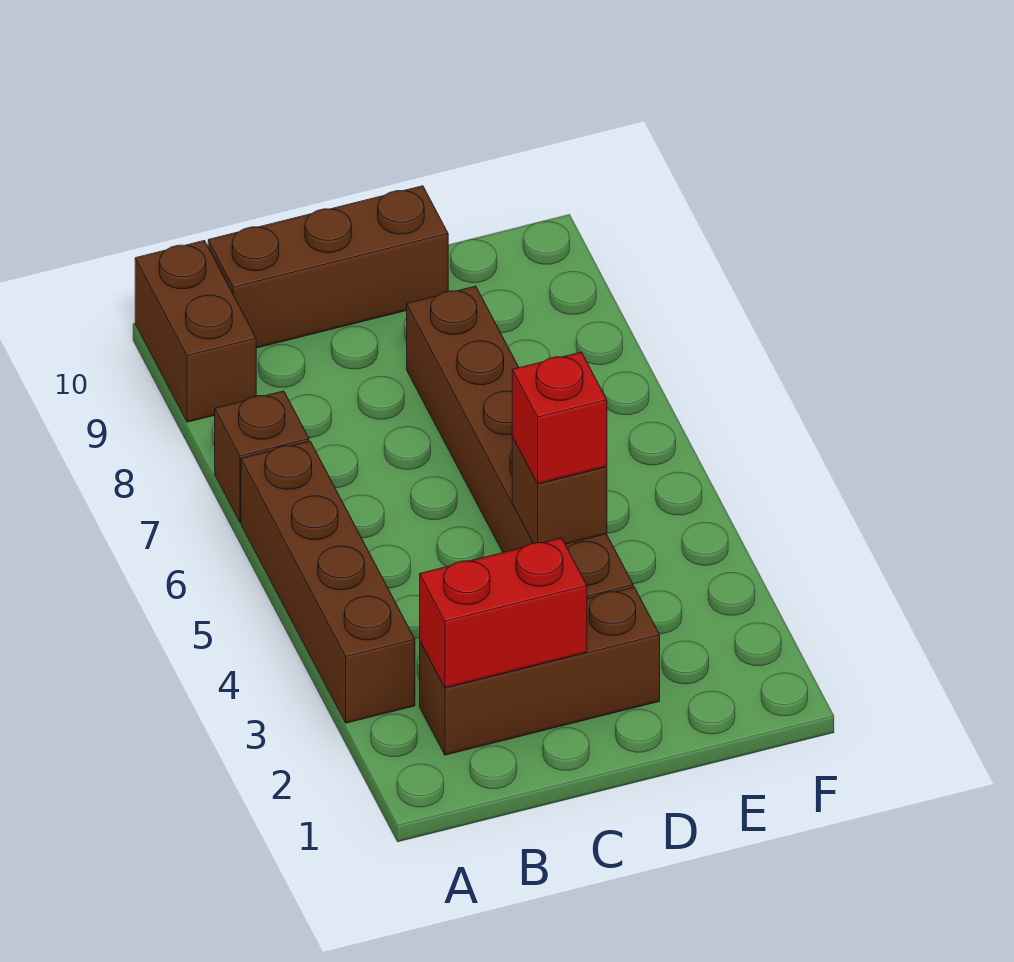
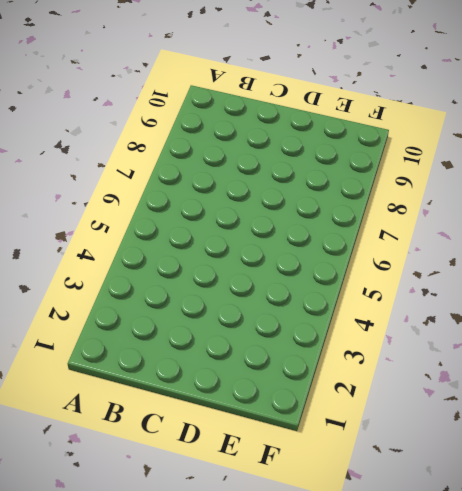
none -> brown brick A3:A6 level 1
none -> brown brick A7 level 1

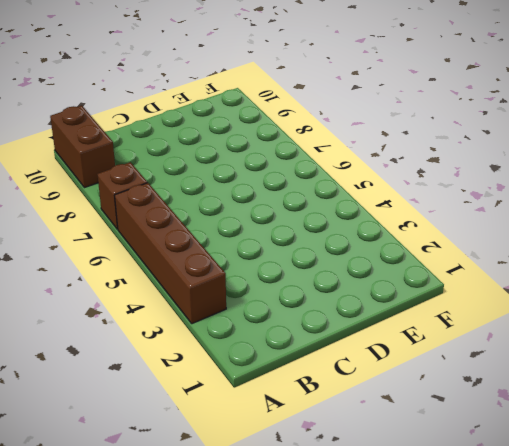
none -> brown brick B2:D2 level 1
none -> brown brick B10:D10 level 1

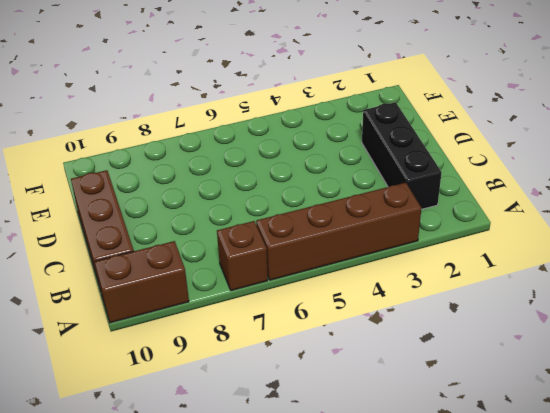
black brick B2:D2 level 1 -> brown brick B2:D2 level 1
none -> brown brick D3:D8 level 1
none -> red brick B2:C2 level 2

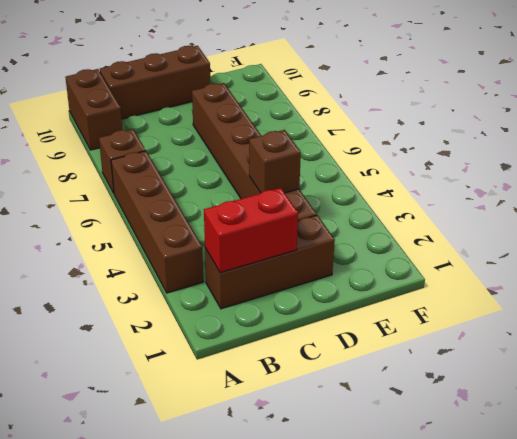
none -> red brick D4 level 3

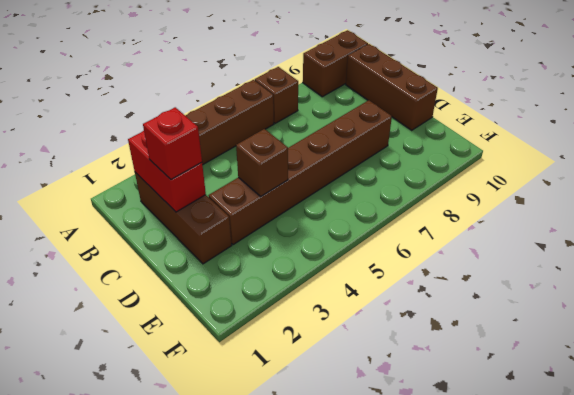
red brick C2 level 3 -> red brick D4 level 3

